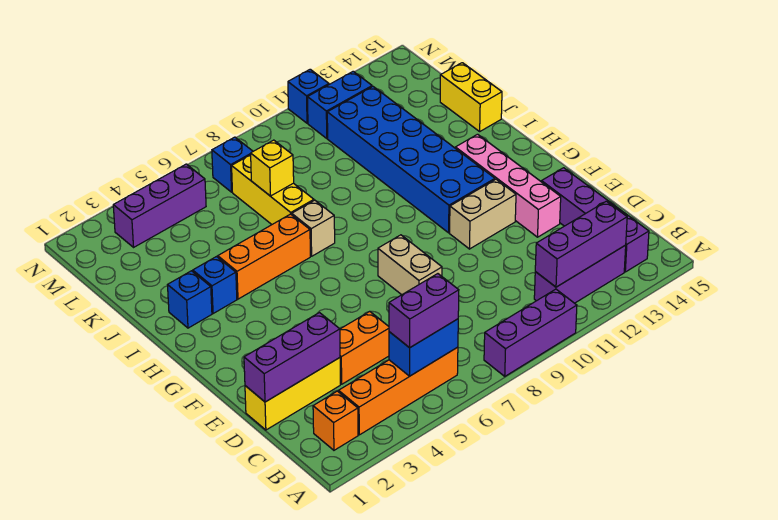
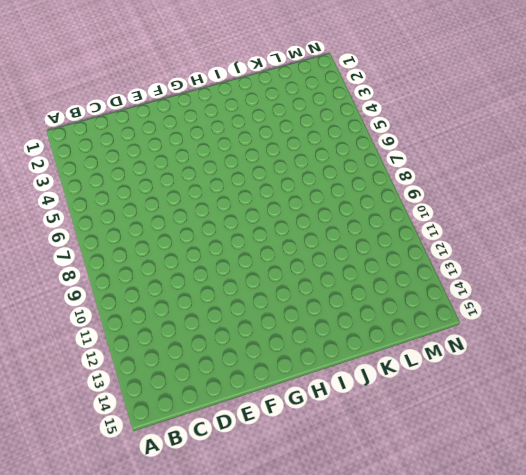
none -> purple brick A8:A10 level 1
none -> orange brick B2 level 1
none -> orange brick B3:B6 level 1

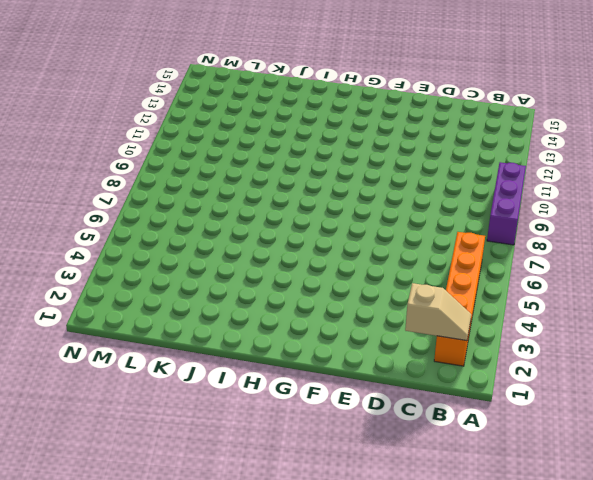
tan slope B2:C2 level 2 top C -> none
none -> purple brick B11:B13 level 1
none -> purple brick B14:E14 level 1
none -> yellow brick D1:D3 level 1

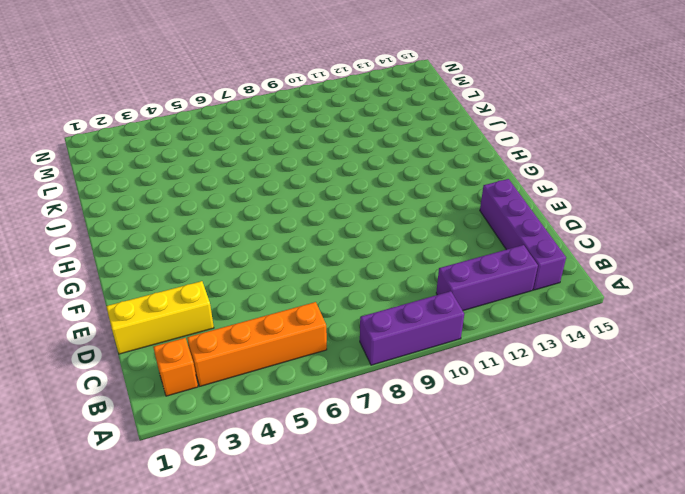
none -> orange brick D4:D5 level 1
none -> tan brick E8:F8 level 1
none -> pink brick E13:H13 level 1

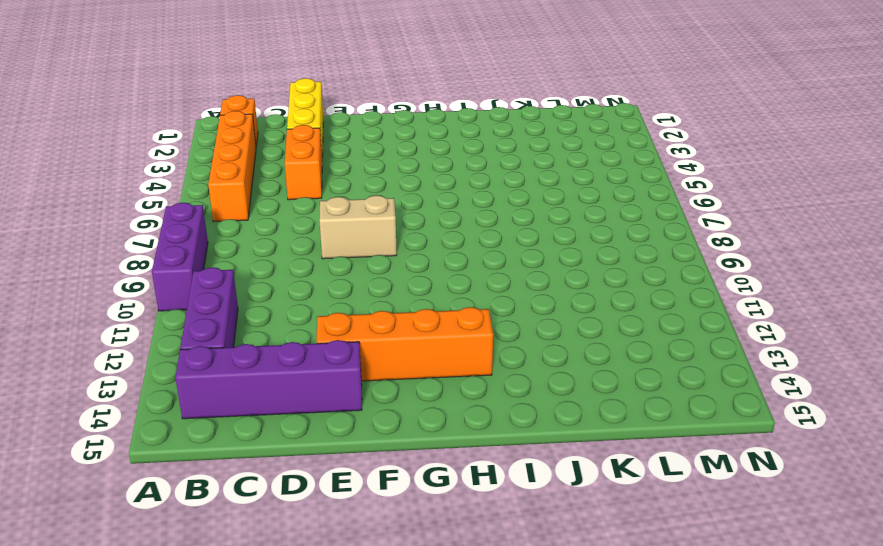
orange brick E13:H13 level 1 -> pink brick E13:H13 level 1
none -> tan brick F11:F12 level 1
none -> blue brick G11:L12 level 1
none -> blue brick I2 level 1

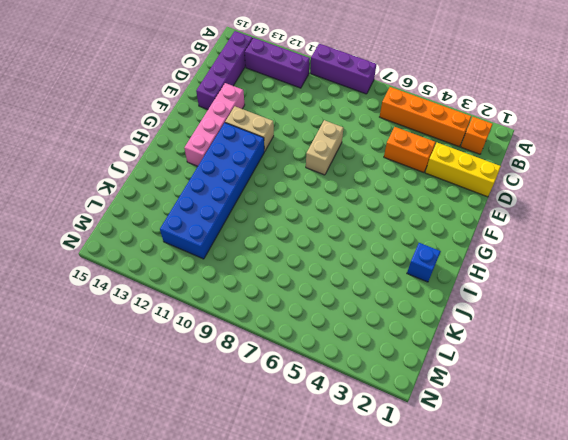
none -> blue brick I3 level 1
none -> orange brick I4:I6 level 1
none -> tan brick I7 level 1

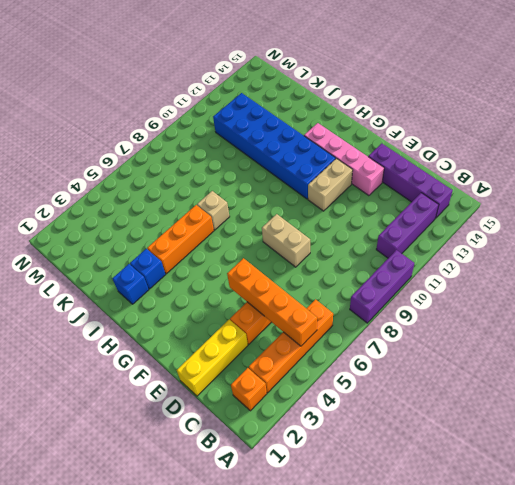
orange brick B5:E5 level 2 -> blue brick B5:B6 level 2
none -> yellow brick J7:L7 level 1
none -> yellow brick J15:K15 level 1
none -> purple brick M3:M5 level 1

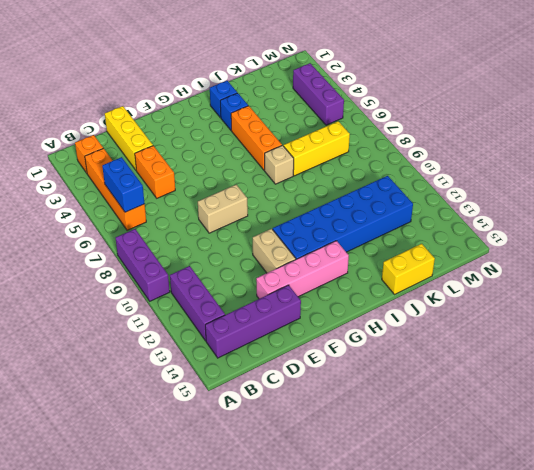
none -> blue brick M7 level 1
none -> blue brick M11:M12 level 1
none -> blue brick N11 level 1

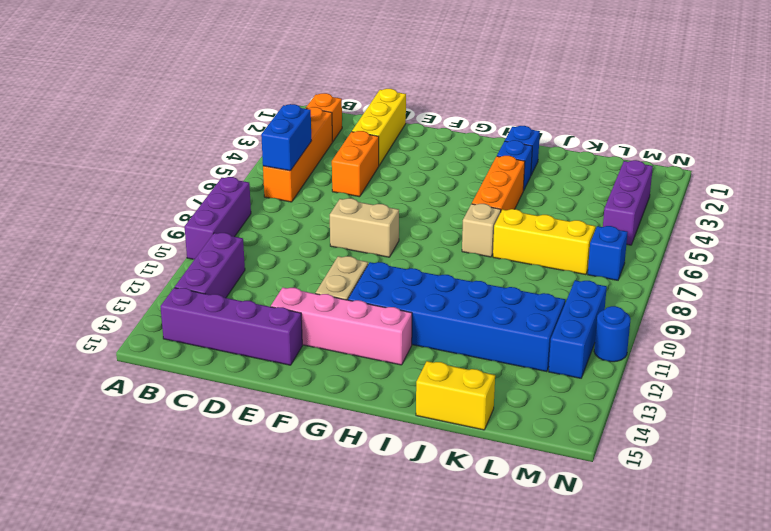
blue brick M10:M12 level 1 -> blue brick M11:M12 level 1
blue round brick N11 level 1 -> blue brick N11 level 1
none -> purple brick B11:B13 level 2
none -> purple brick D1:D3 level 2
none -> yellow brick K7 level 2

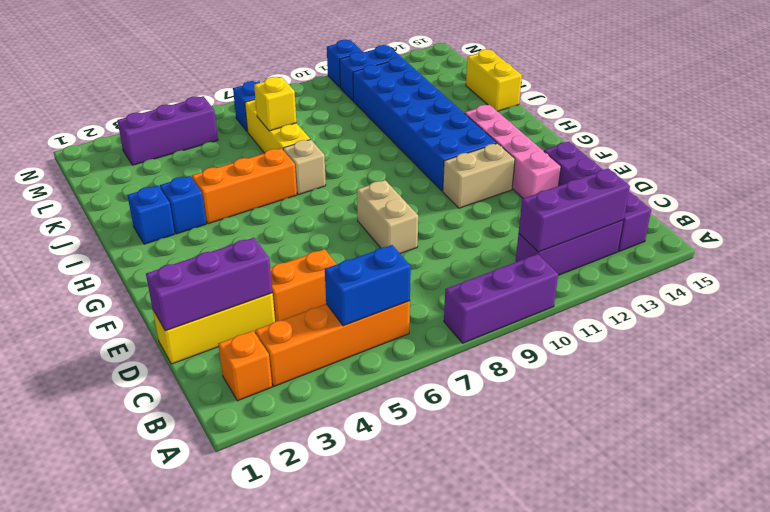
none -> purple brick B5:B6 level 3

